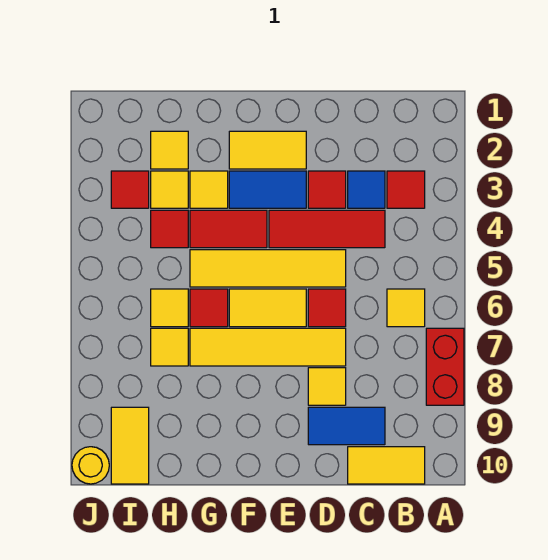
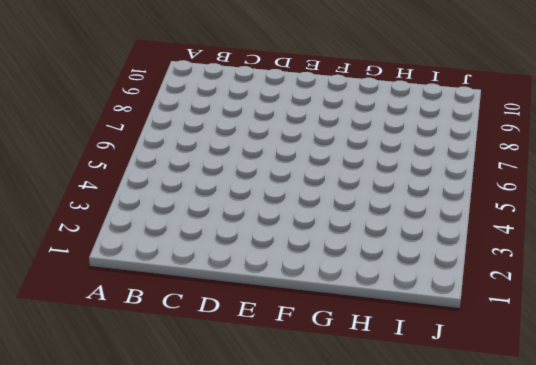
none -> red brick A7:A8 level 1
none -> red tile B3 level 1
none -> yellow tile B6 level 1

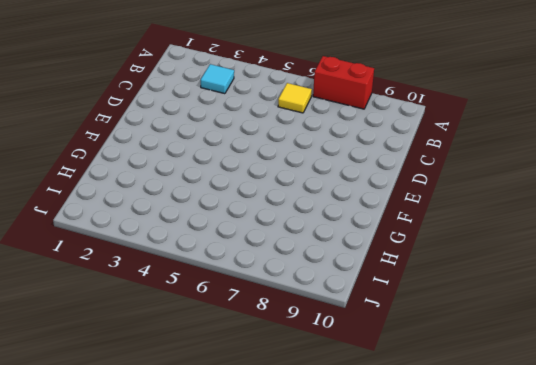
cyan tile B3 level 1 -> red tile B3 level 1
none -> yellow tile B10:C10 level 1
none -> blue tile C3 level 1
none -> red tile C4:E4 level 1

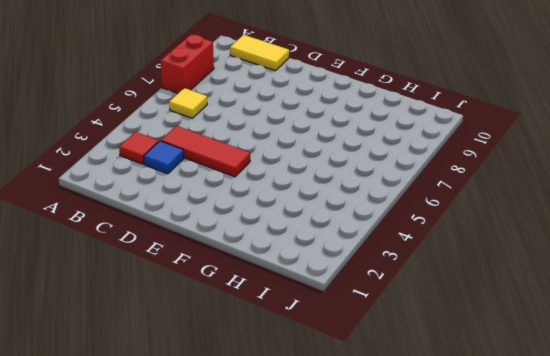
none -> blue tile C9:D9 level 1
none -> red tile D3 level 1
none -> yellow tile D5:G5 level 1

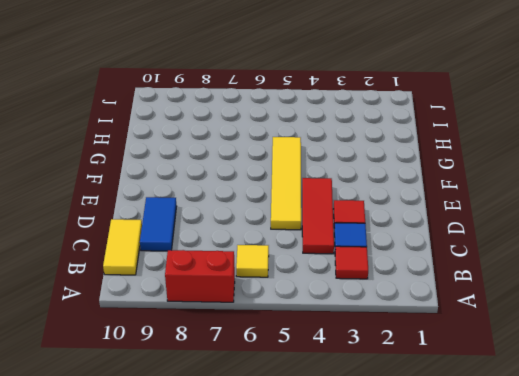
none -> red tile D6 level 1
none -> yellow tile D7:G7 level 1
none -> yellow tile D8 level 1

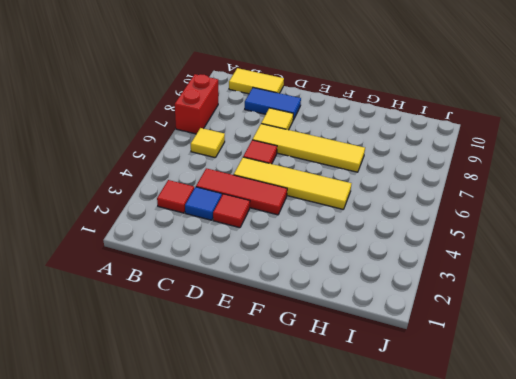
none -> yellow tile E2:F2 level 1
none -> blue tile E3:F3 level 1
none -> yellow tile E6:F6 level 1

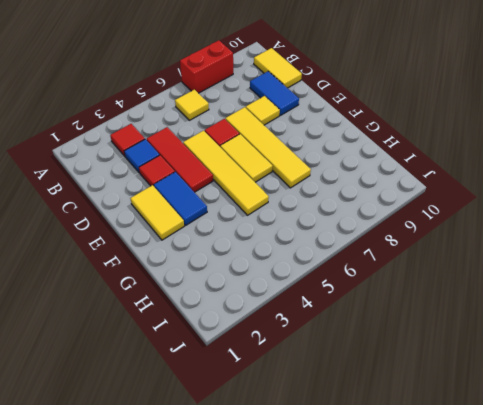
none -> red tile F4:G4 level 1
none -> yellow tile G3 level 1
none -> red tile G6 level 1

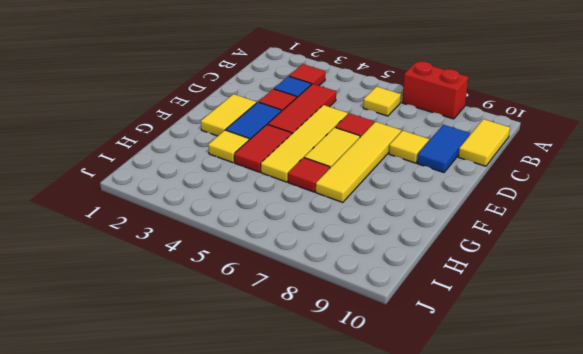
none -> yellow tile H2 level 1
none -> yellow tile H3 level 1
none -> red tile H4 level 1

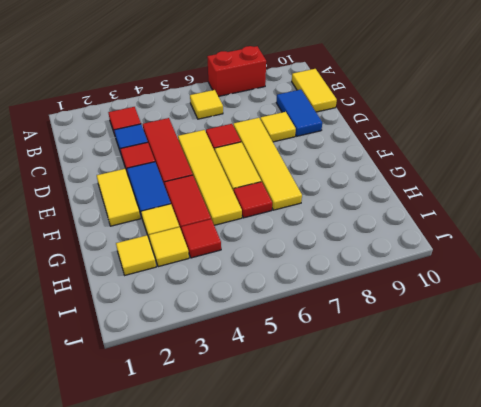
none -> yellow tile H6 level 1
none -> yellow tile H7 level 1
none -> red tile I3 level 1

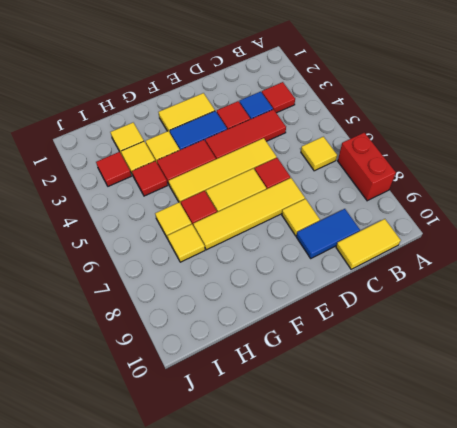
none -> yellow tile I9:I10 level 1
none -> yellow round brick J10 level 1

